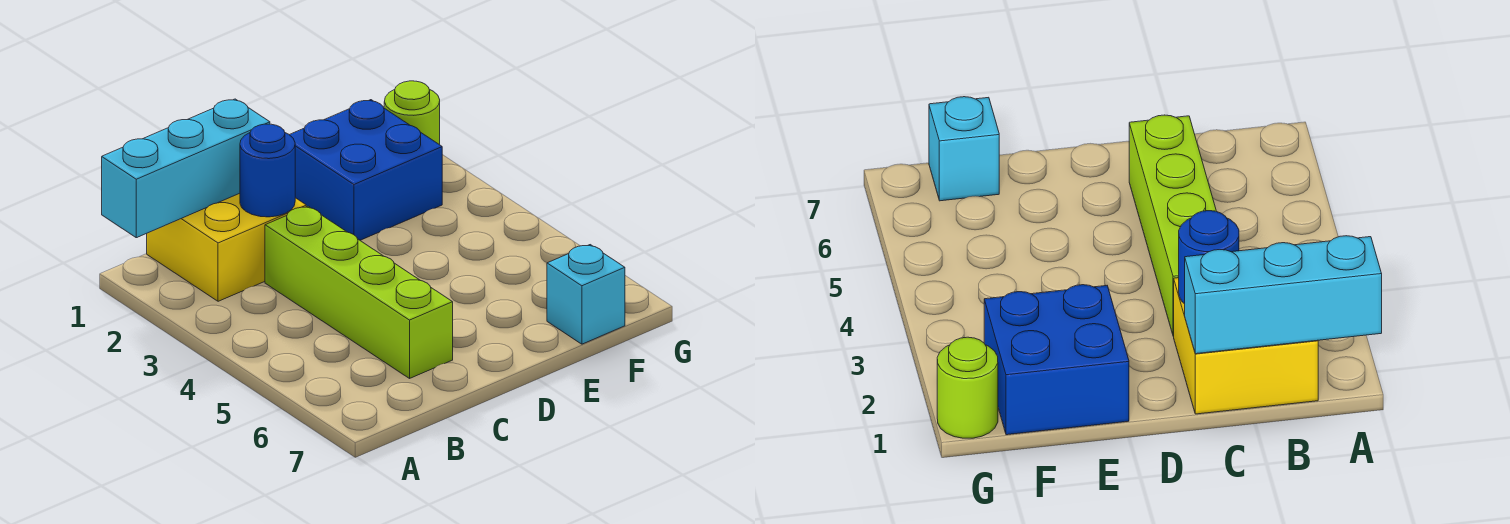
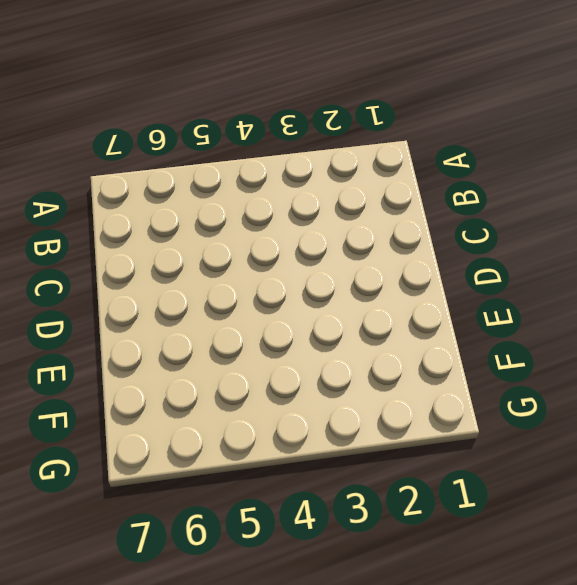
none -> yellow brick B1:C2 level 1
none -> lime brick C3:C6 level 1

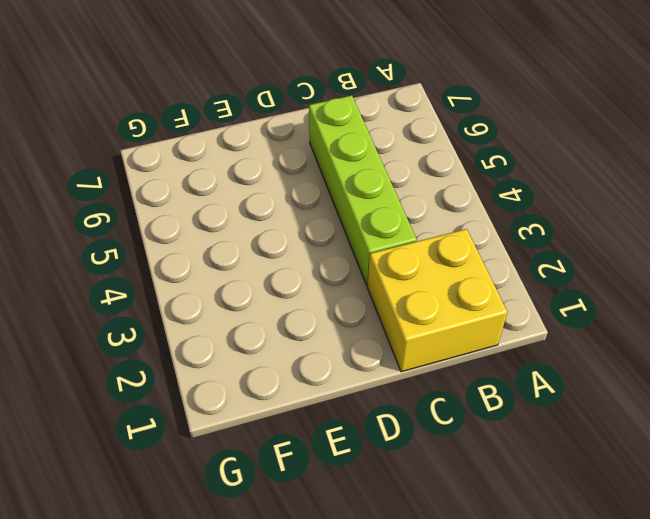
none -> blue brick E1:F2 level 1
none -> cyan brick F7 level 1

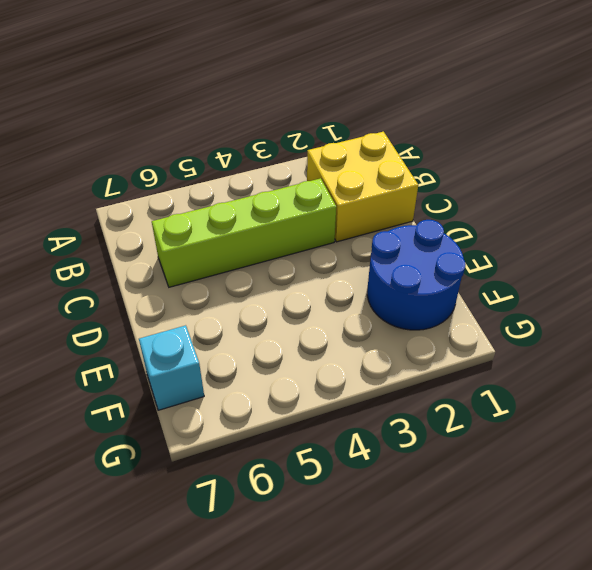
blue round brick E1:F2 level 1 -> blue brick E1:F2 level 1
none -> lime round brick G1 level 1
none -> cyan brick A1:C1 level 2

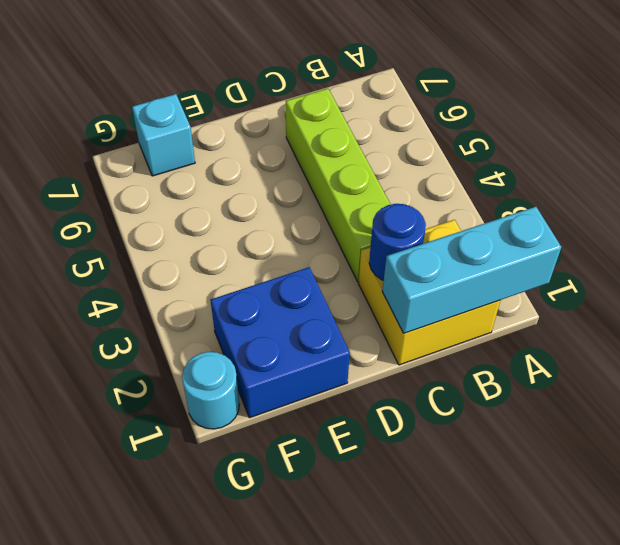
cyan round brick G1 level 1 -> lime round brick G1 level 1

